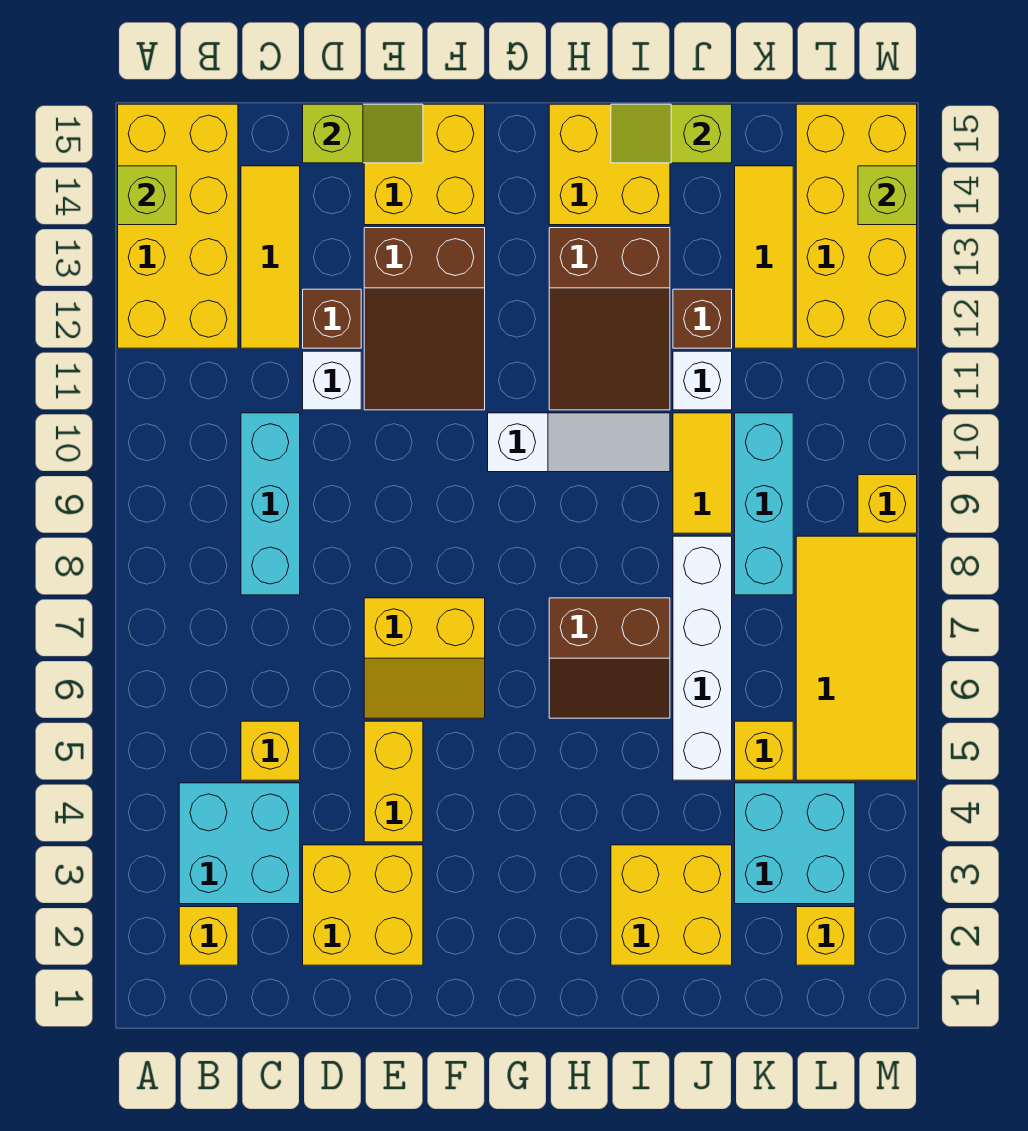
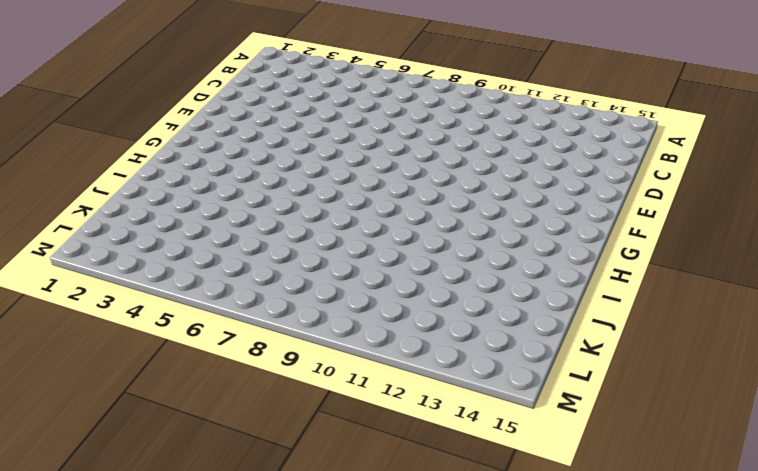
none -> yellow brick A12:B15 level 1
none -> yellow brick B2 level 1
none -> cyan brick B3:C4 level 1
none -> yellow brick C5 level 1

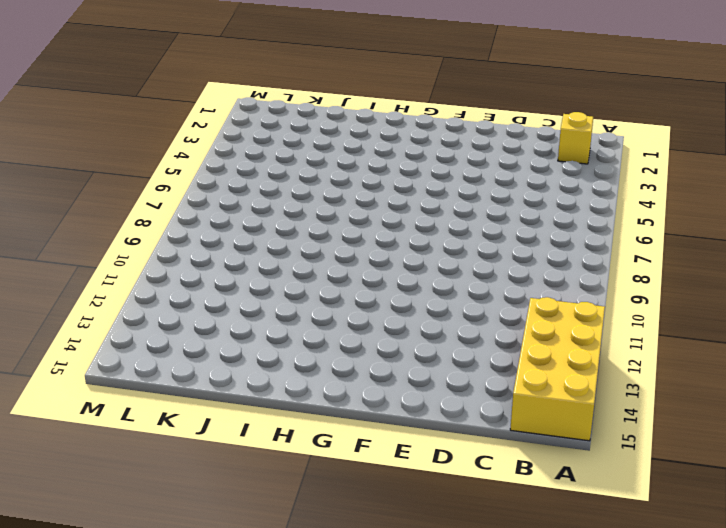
none -> cyan brick B3:C4 level 1
none -> yellow brick C5 level 1
none -> cyan brick C8:C10 level 1
none -> yellow tile C12:C14 level 1

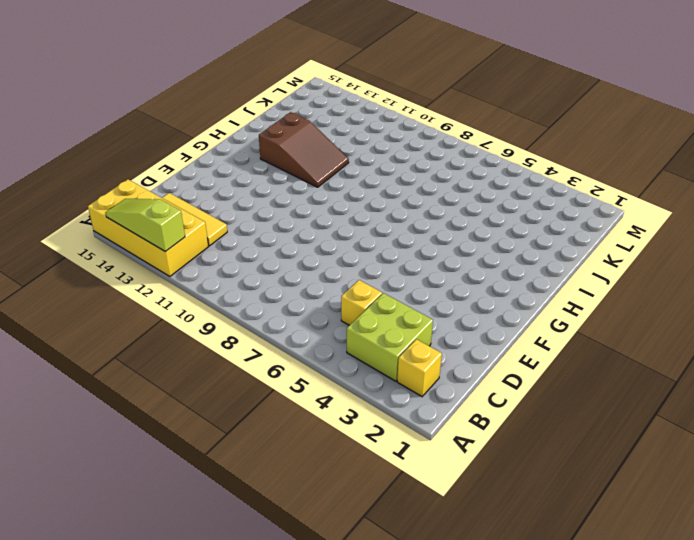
lime slope A12:A14 level 2 top 12 -> lime brick A14 level 2
lime brick B3:C4 level 1 -> cyan brick B3:C4 level 1
none -> cyan brick C8:C10 level 1
none -> yellow brick D2:E3 level 1
none -> white brick D11 level 1
none -> brown brick D12 level 1

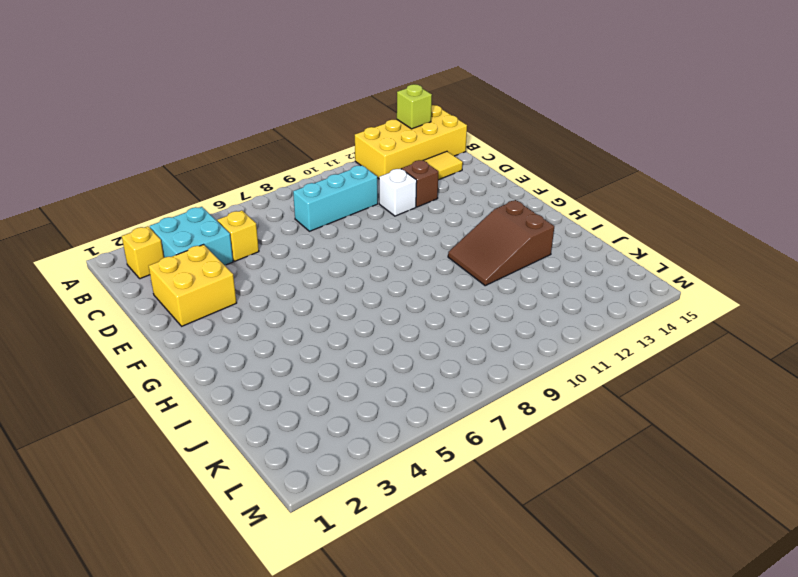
none -> yellow brick E4:E5 level 1
none -> yellow slope E6:F7 level 1 top 7
none -> brown slope E11:F13 level 1 top 13
none -> yellow brick E14:F15 level 1

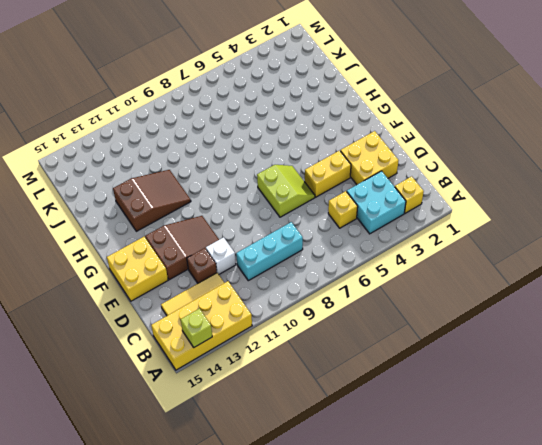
lime slope E6:F7 level 1 top 7 -> yellow slope E6:F7 level 1 top 7
none -> white slope G10:I10 level 1 top G
none -> brown slope H6:I7 level 1 top 7
none -> yellow brick H14:I15 level 1
none -> yellow brick I2:J3 level 1

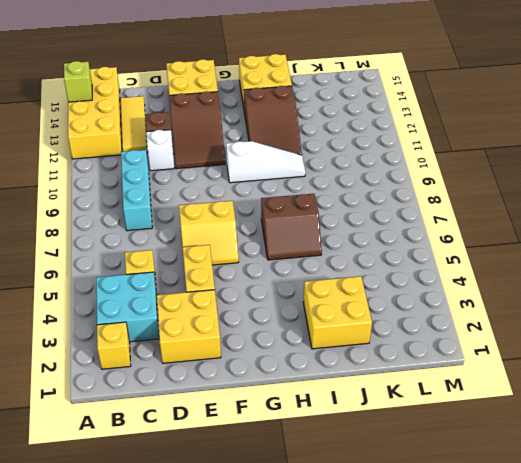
none -> white brick J5:J8 level 1
none -> yellow tile J9:J10 level 1
none -> white brick J11 level 1
none -> brown brick J12 level 1

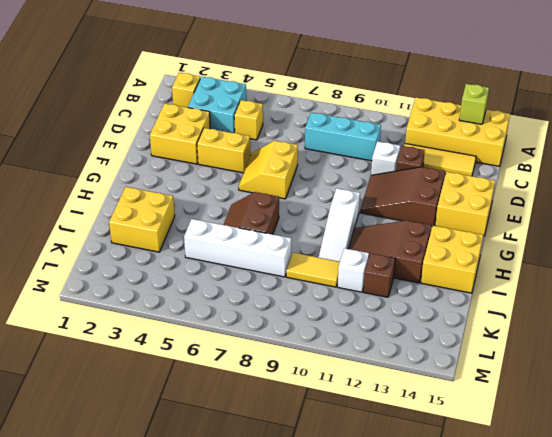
none -> cyan brick K3:L4 level 1
none -> yellow brick K5 level 1
none -> cyan brick K8:K10 level 1
none -> yellow tile K12:K14 level 1

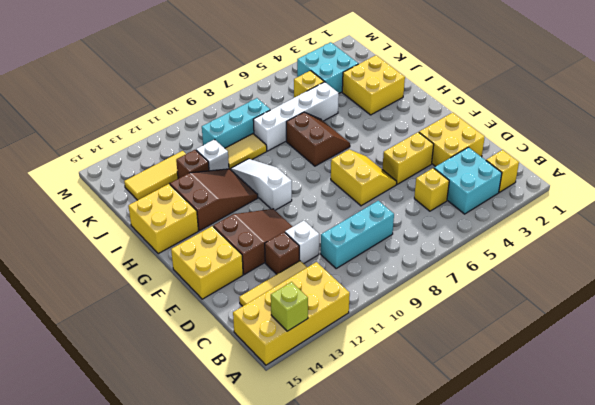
none -> yellow brick L2 level 1
none -> yellow tile L5:M8 level 1
none -> yellow brick L12:M15 level 1
none -> yellow brick M9 level 1

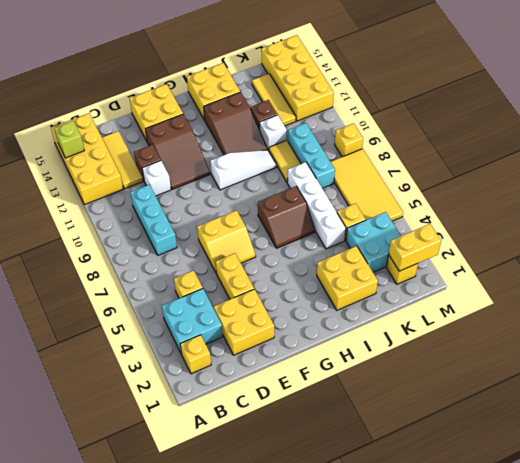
yellow brick L2:M2 level 2 -> none
none -> lime slope D15:E15 level 2 top D
none -> lime slope I15:J15 level 2 top J
none -> lime brick M14 level 2

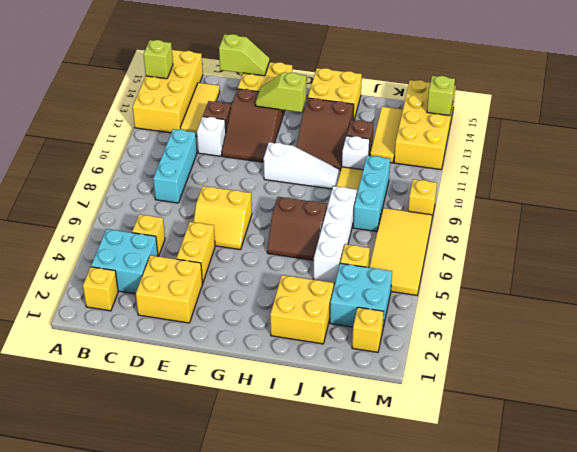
lime slope F13:G13 level 2 top G -> lime slope I15:J15 level 2 top J

